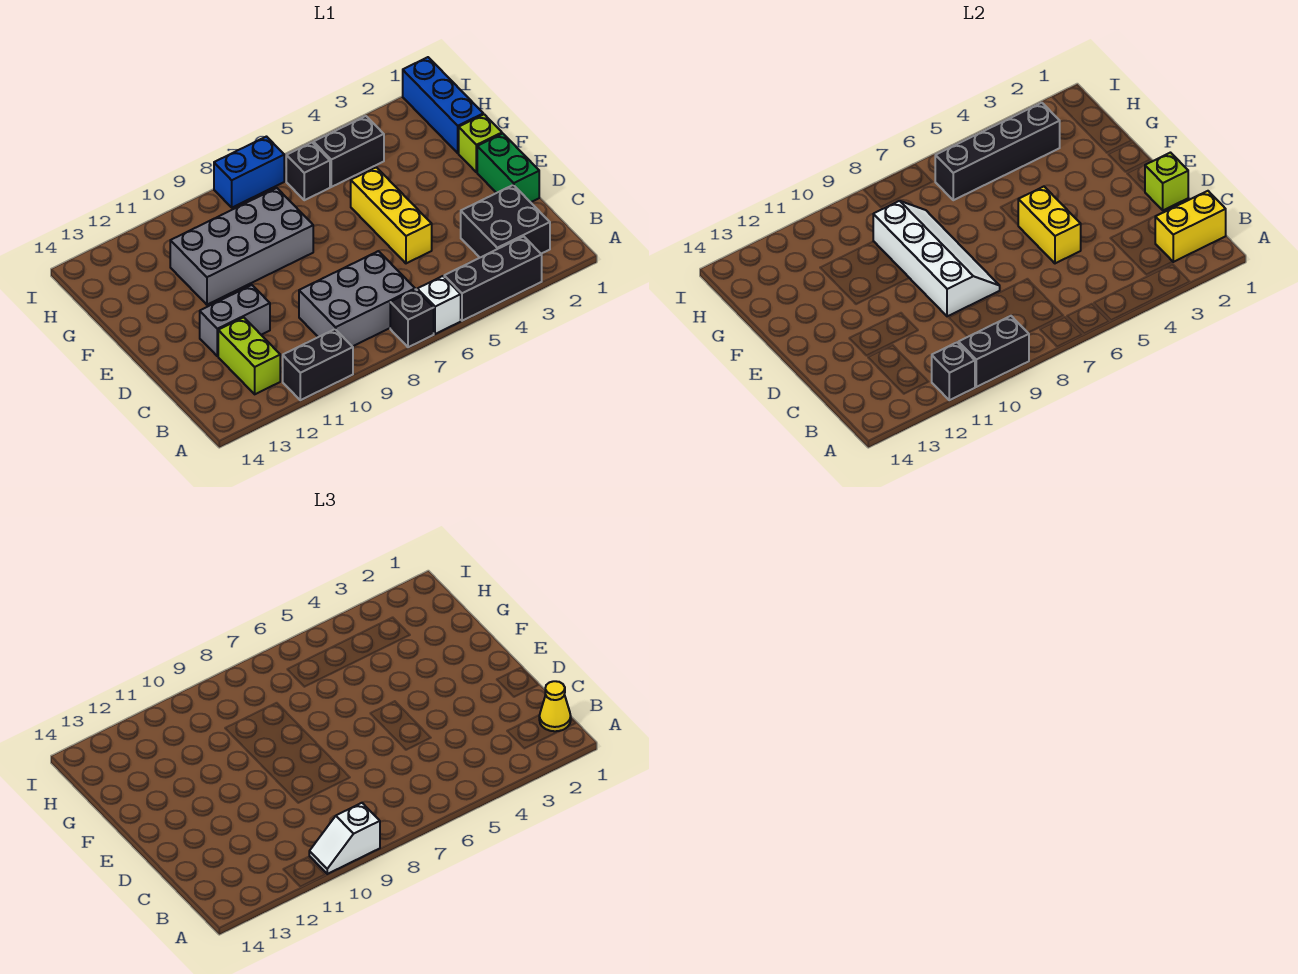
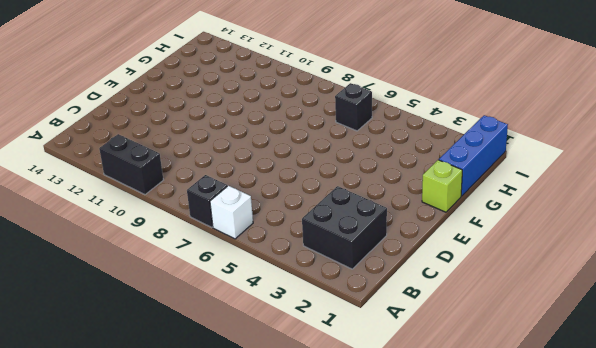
none -> black brick A3:A5 level 1
none -> grey brick B7:C9 level 1
none -> lime brick B12:C12 level 1

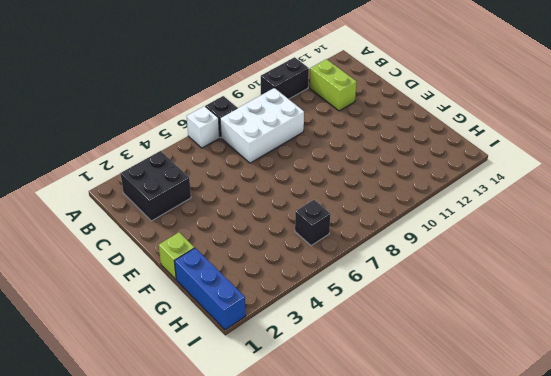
white brick B7:C9 level 1 -> grey brick B7:C9 level 1
none -> black brick A3:A5 level 1
none -> green brick D1:E1 level 1
none -> yellow brick D5:F5 level 1

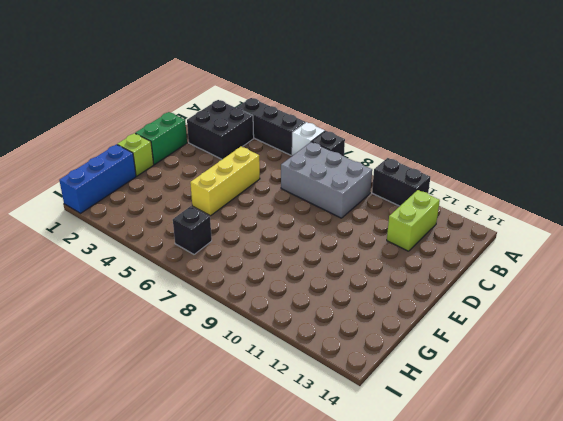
none -> grey brick D11:D12 level 1
none -> grey brick F8:G11 level 1
none -> black brick H4:H5 level 1

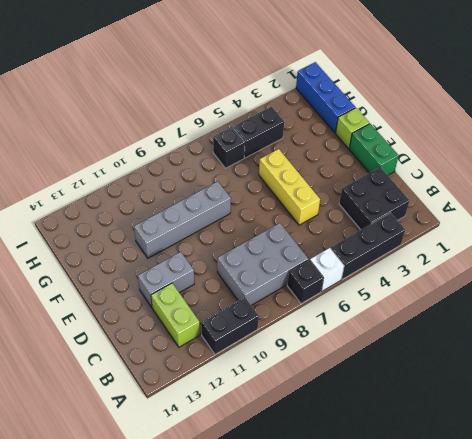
grey brick F8:F11 level 1 -> grey brick F8:G11 level 1
none -> blue brick I7:I8 level 1
none -> black brick A9:A10 level 2
none -> black brick A11 level 2

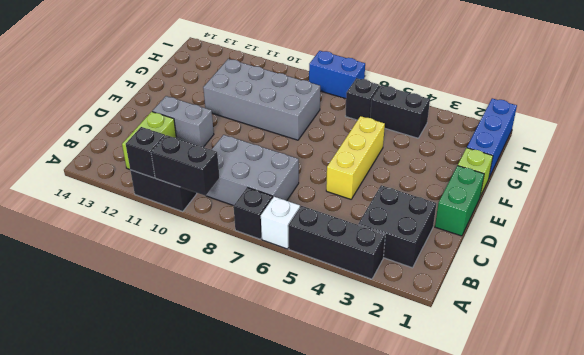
none -> yellow brick B1:B2 level 2
none -> lime brick D1 level 2
none -> yellow brick D5:E5 level 2

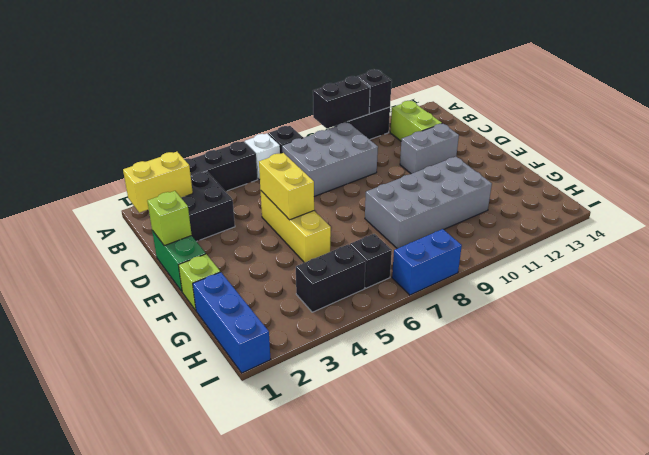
none -> white slope D8:G9 level 2 top 9
none -> black brick H3:H6 level 2
none -> white slope A9:A10 level 3 top 9

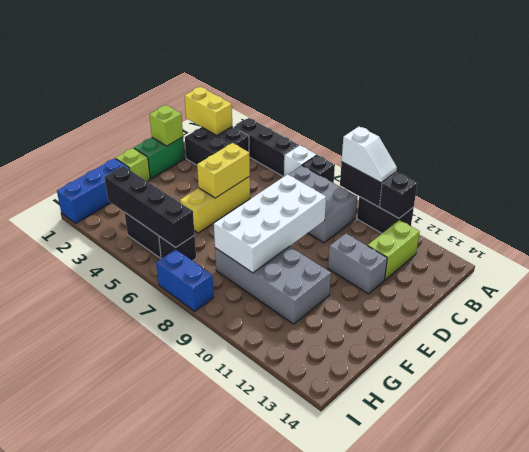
white brick D8:G9 level 2 -> white slope D8:G9 level 2 top 9
none -> yellow cone B1 level 3

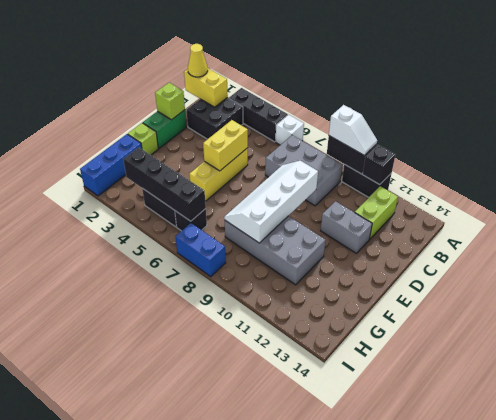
none -> black brick A7 level 1

